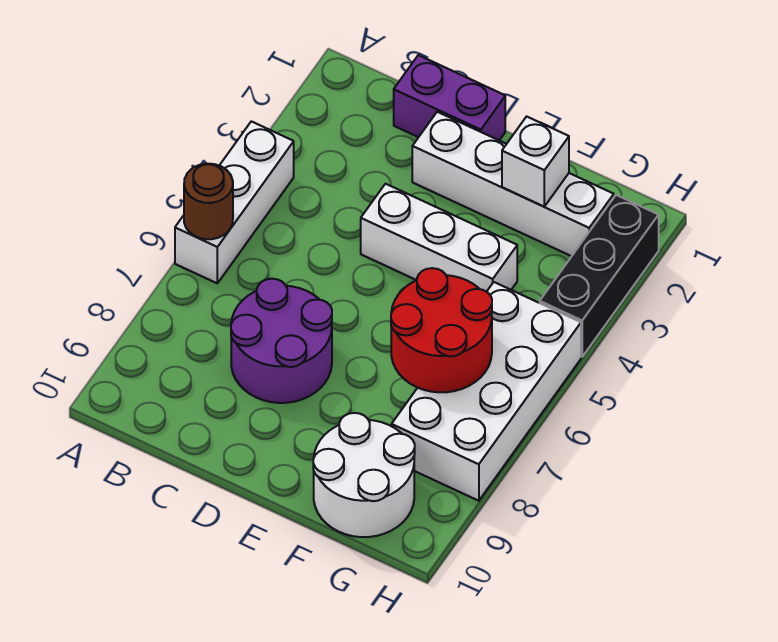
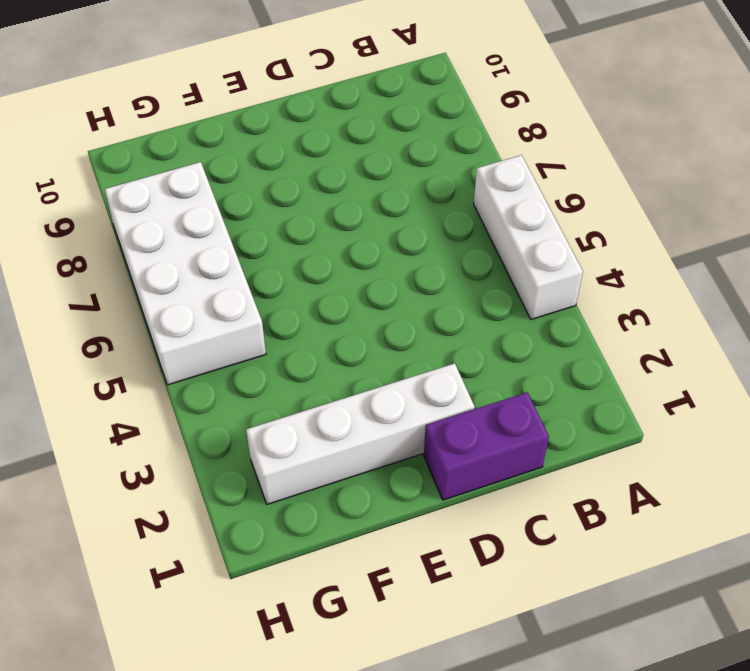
none -> purple round brick C7:D8 level 1
none -> white brick D4:F4 level 1

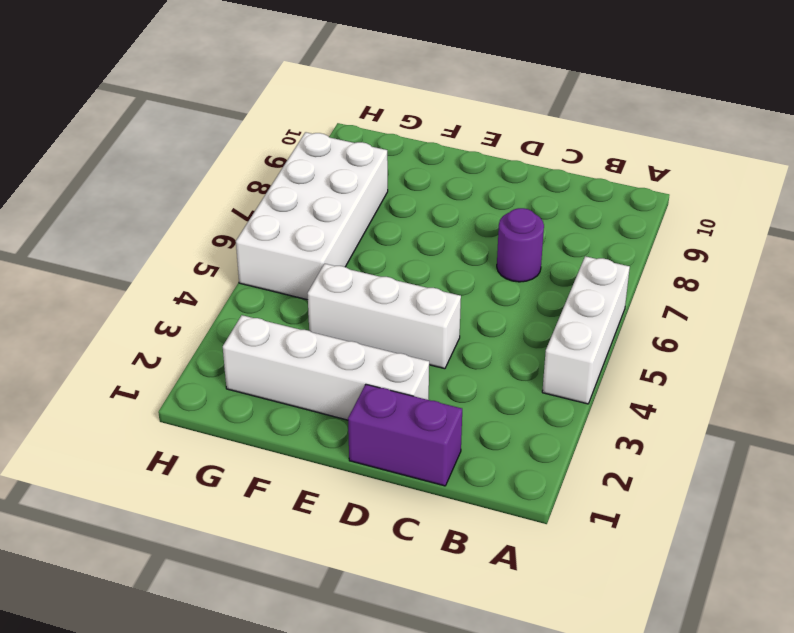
purple round brick C7 level 1 -> purple round brick C7:D8 level 1
none -> white round brick F9:G10 level 1
none -> black brick H2:H4 level 1

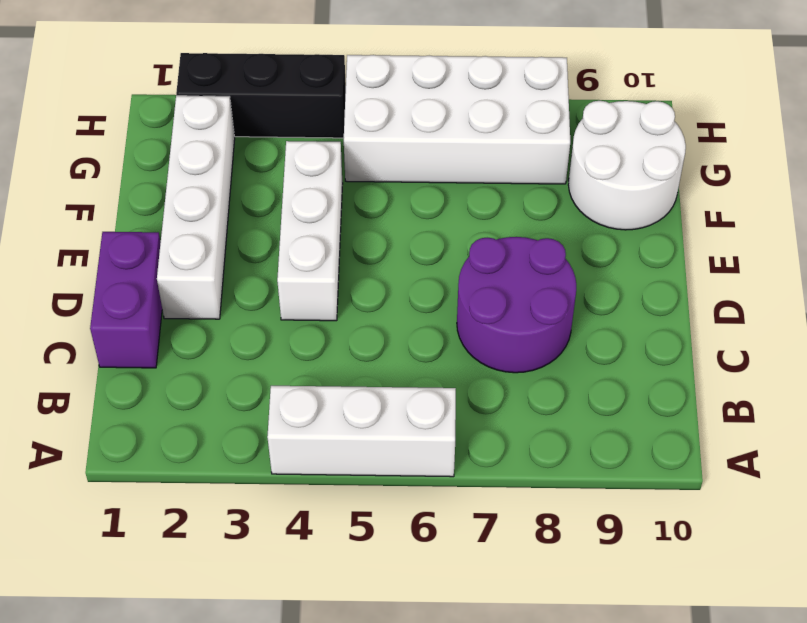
none -> brown round brick A6 level 2
none -> white brick F2 level 2

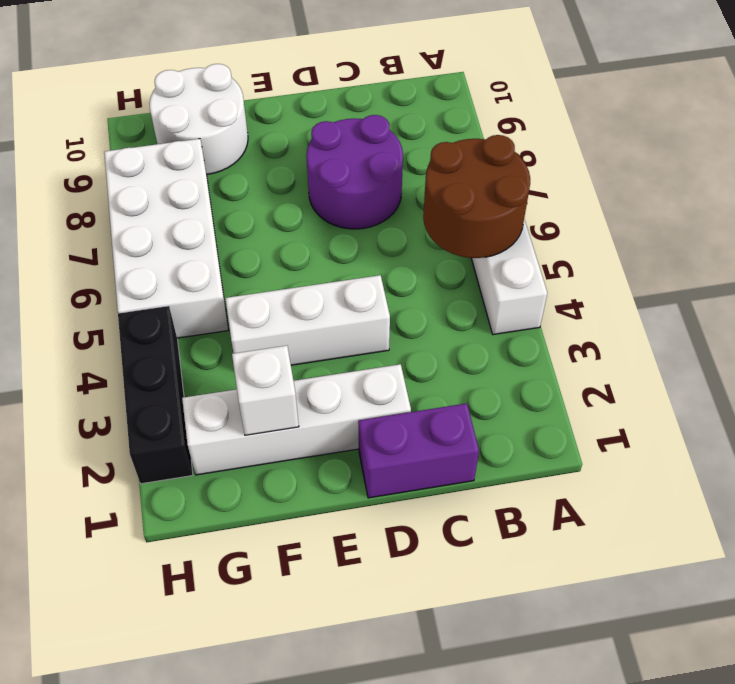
brown round brick A5:B6 level 2 -> brown round brick A6 level 2
none -> red round brick F6:G7 level 2

